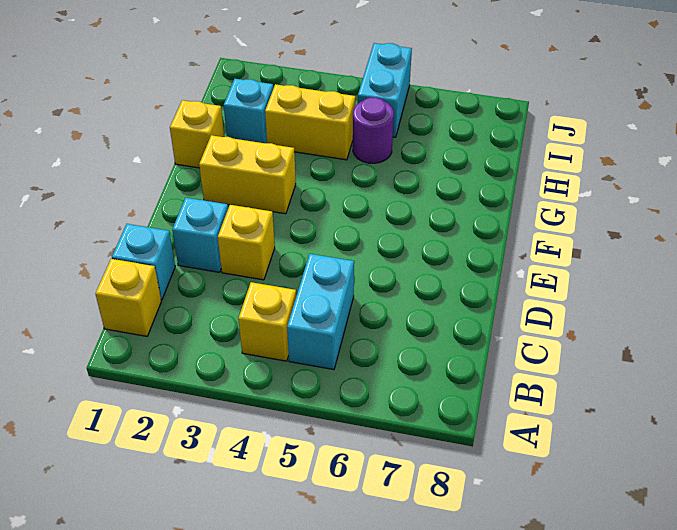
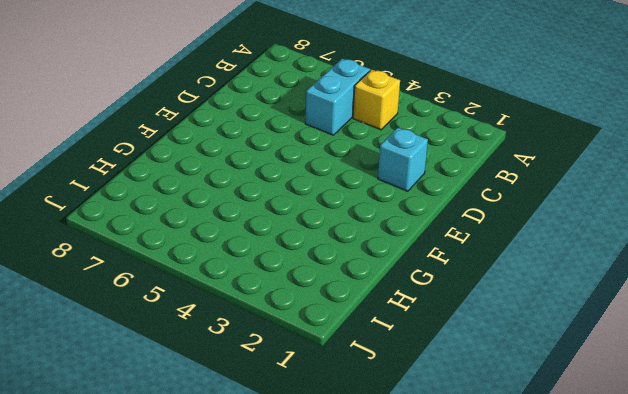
none -> yellow brick B1 level 1
none -> cyan brick C1 level 1
none -> yellow brick D3 level 1

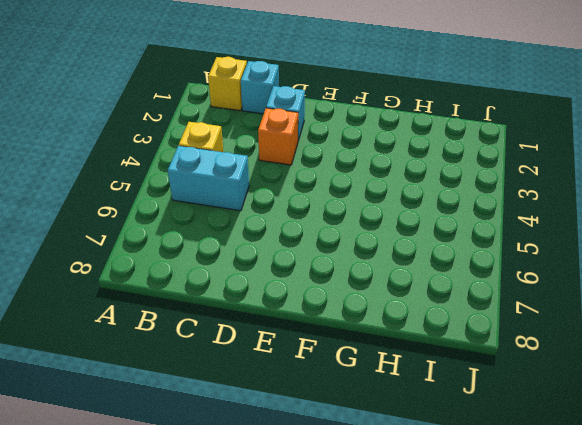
orange brick D3 level 1 -> yellow brick D3 level 1
none -> yellow brick F2:F3 level 1
none -> yellow brick G1 level 1
none -> cyan brick H2 level 1

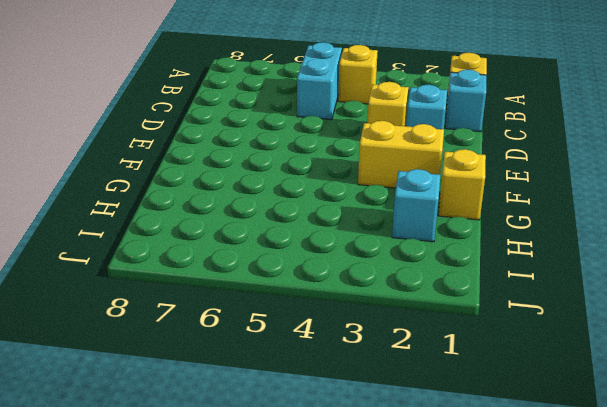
none -> yellow brick H3:H4 level 1
none -> purple round brick H5 level 1
none -> cyan brick I5:J5 level 1

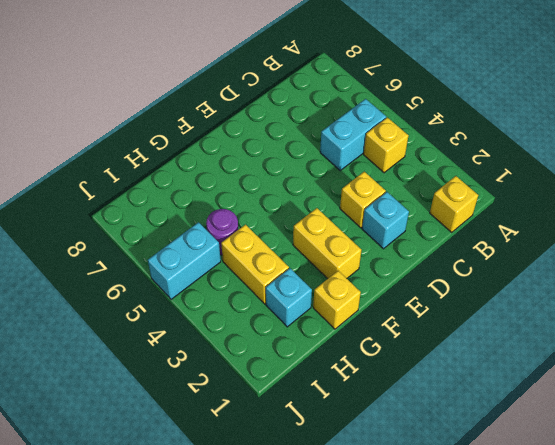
none -> cyan brick C1 level 1

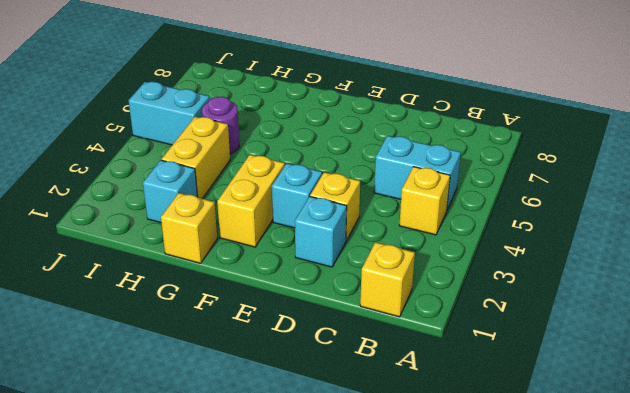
cyan brick E3 level 1 -> cyan brick C1 level 1

